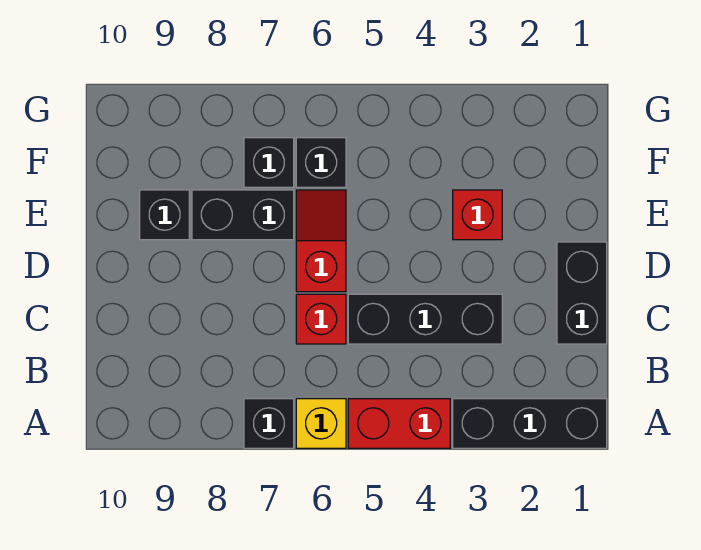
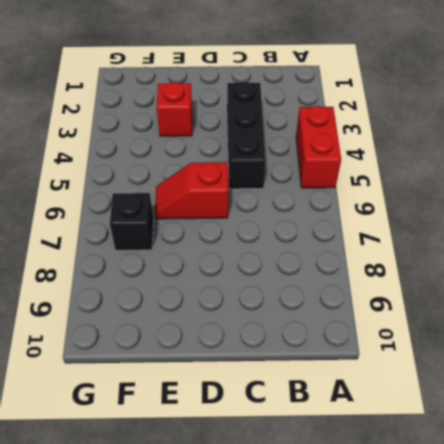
none -> black brick A1:A3 level 1
none -> yellow brick A6 level 1
none -> black brick A7 level 1

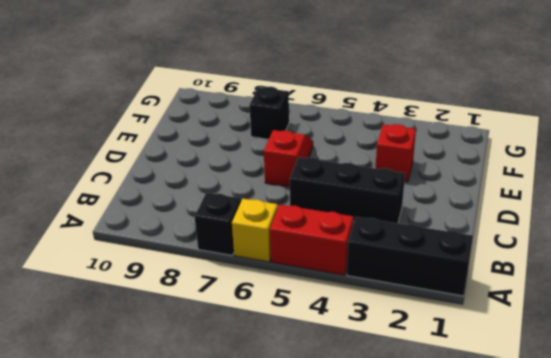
none -> black brick C1:D1 level 1
none -> red brick C6 level 1
none -> black brick E7:E8 level 1

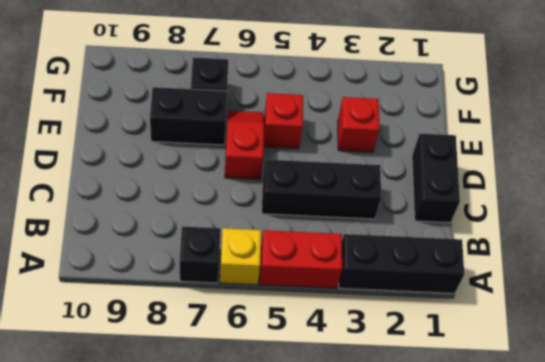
red brick E5 level 1 -> red brick C6 level 1
none -> black brick E9 level 1
none -> black brick F6 level 1

